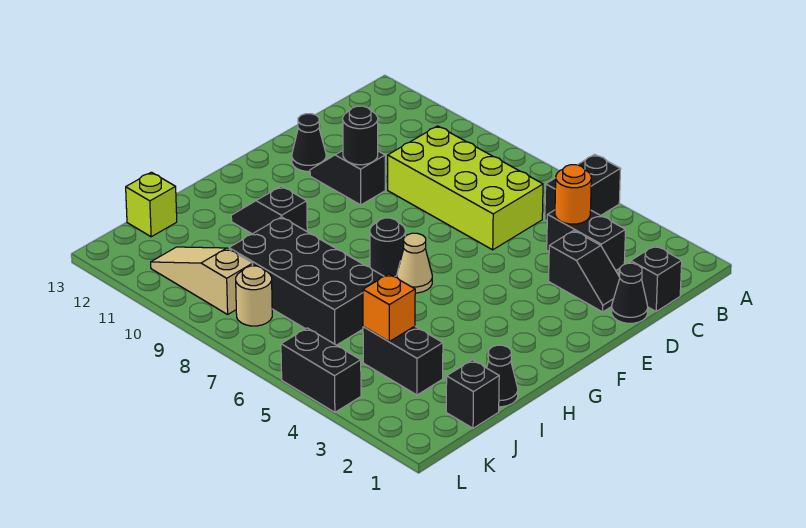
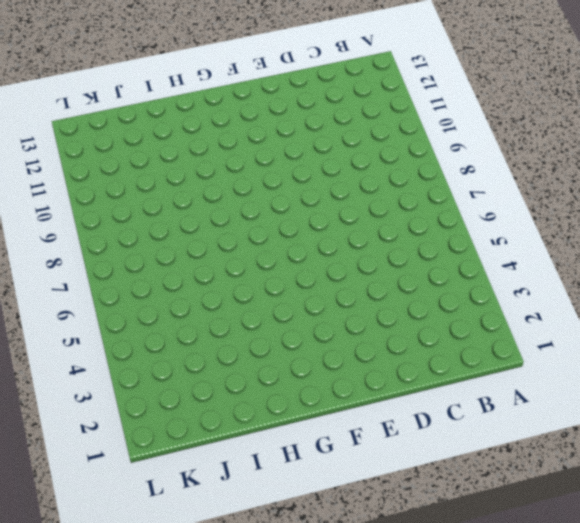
none -> black brick A5:B5 level 1
none -> black brick C1 level 1
none -> black brick C3:C4 level 1

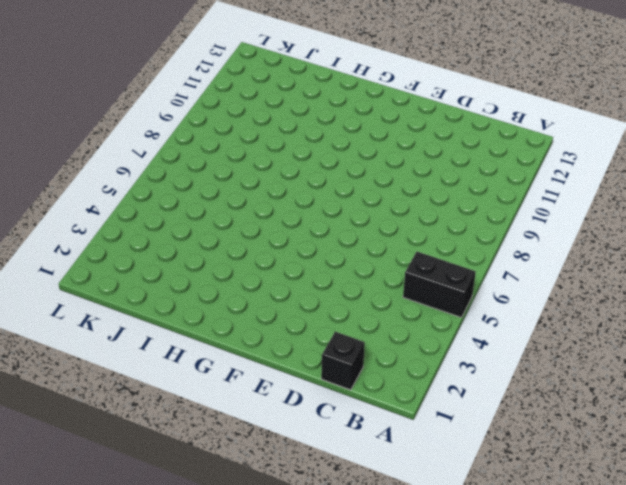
none -> black brick C3:C4 level 1
none -> lime brick C6:D9 level 1
none -> black cone D1 level 1

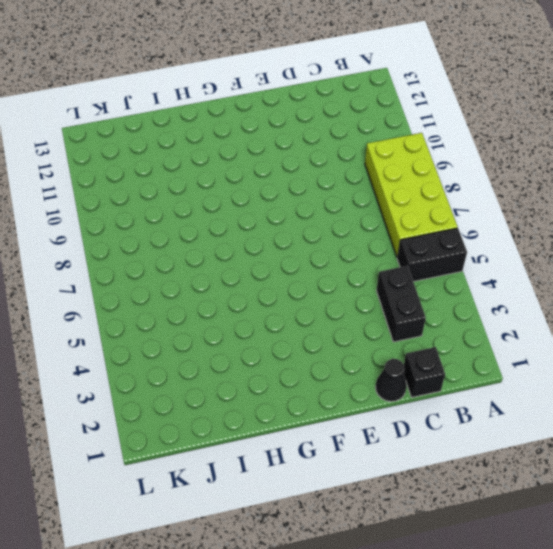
lime brick A6:B9 level 1 -> lime brick C6:D9 level 1
none -> black slope D2:D3 level 1 top 3
none -> black slope E10:E11 level 1 top 10
none -> black cone E12 level 1

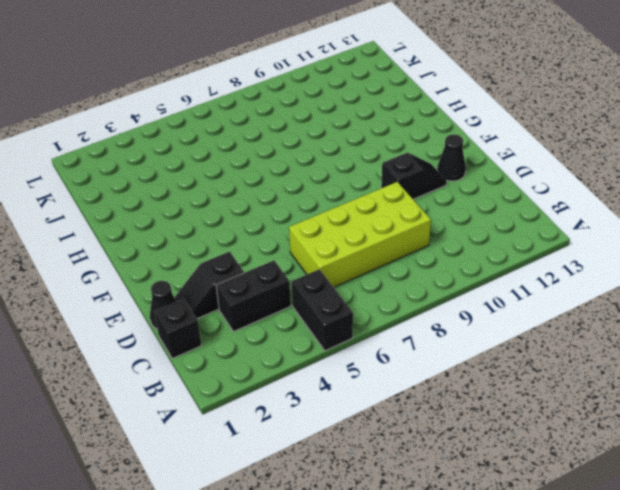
none -> tan cone G6 level 1
none -> black round brick G7 level 1
none -> black slope H10:H11 level 1 top 10

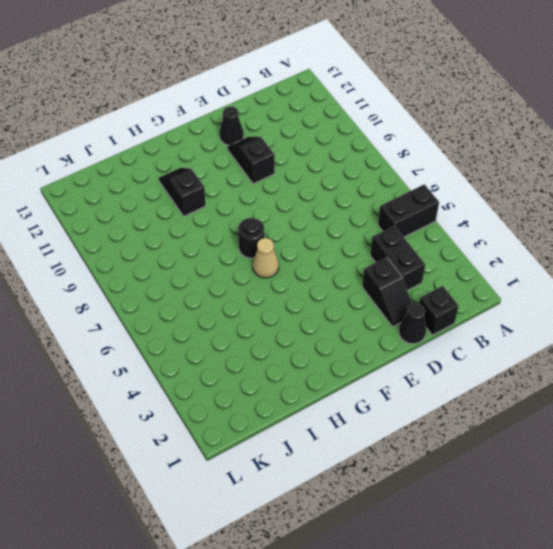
none -> lime brick C6:D9 level 1
none -> black cone I1 level 1
none -> black brick I6:J9 level 1

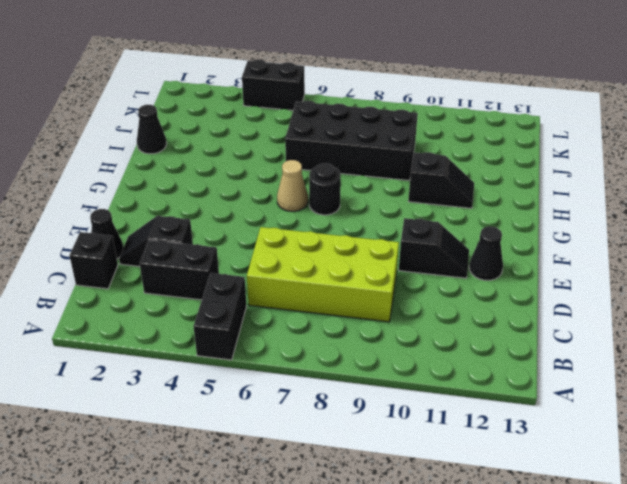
none -> black brick J1 level 1
none -> black brick J3:J4 level 1
none -> lime brick J13 level 1

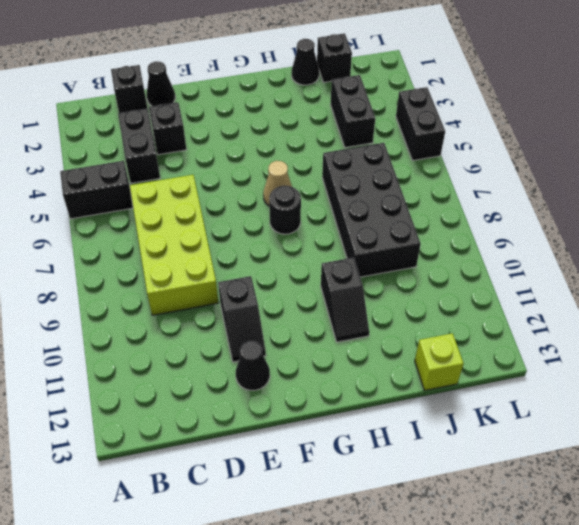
none -> tan round brick K8 level 1
none -> tan slope K9:K11 level 1 top 9
none -> orange round brick C4 level 2

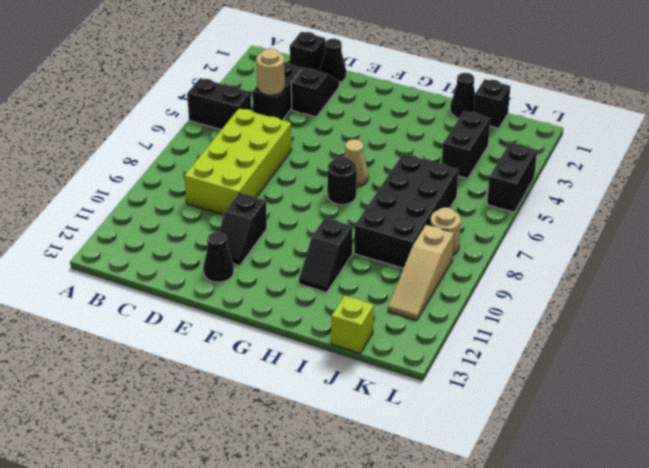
tan round brick C4 level 2 -> orange round brick C4 level 2
none -> black round brick E10 level 2
none -> orange brick J4 level 2

